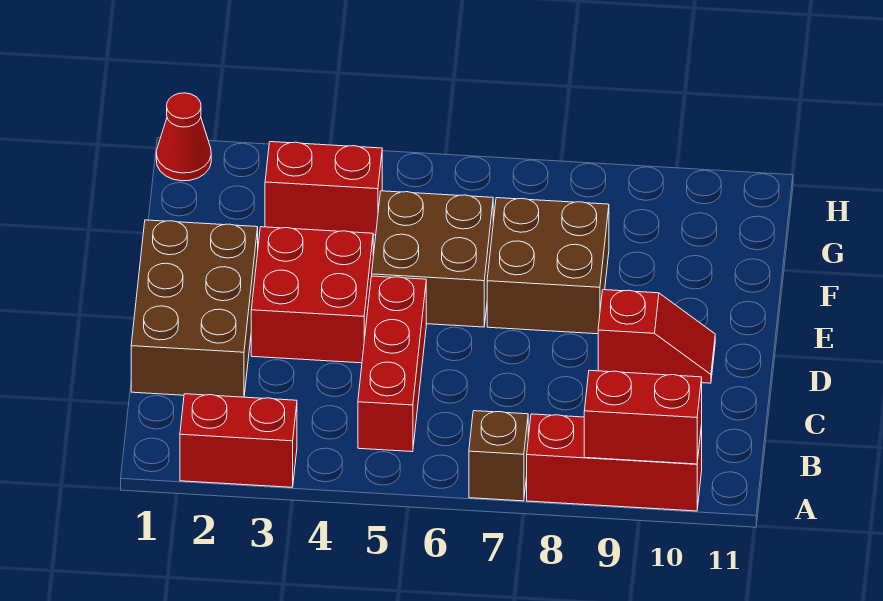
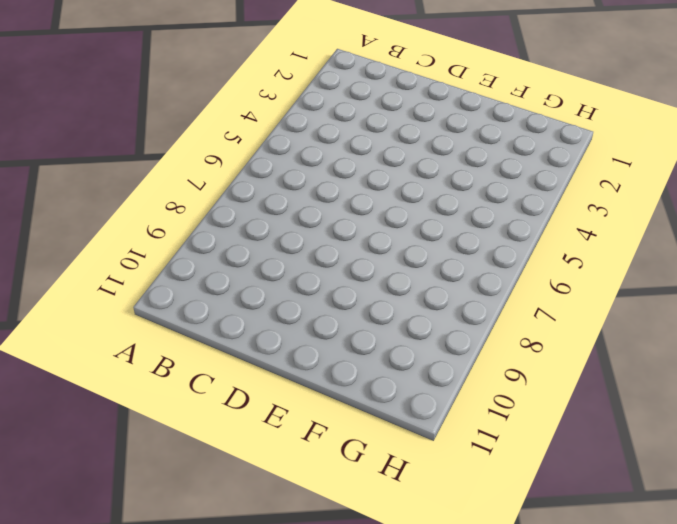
none -> red brick A2:A3 level 1
none -> brown brick A7 level 1
none -> red brick A8:A10 level 1

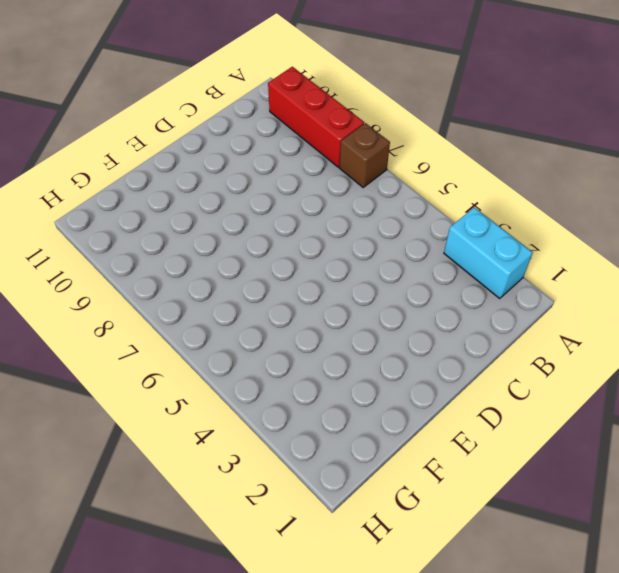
cyan brick A2:A3 level 1 -> red brick A2:A3 level 1
none -> red brick B5:D5 level 1
none -> brown brick C1:E2 level 1
none -> red brick D3:E4 level 1

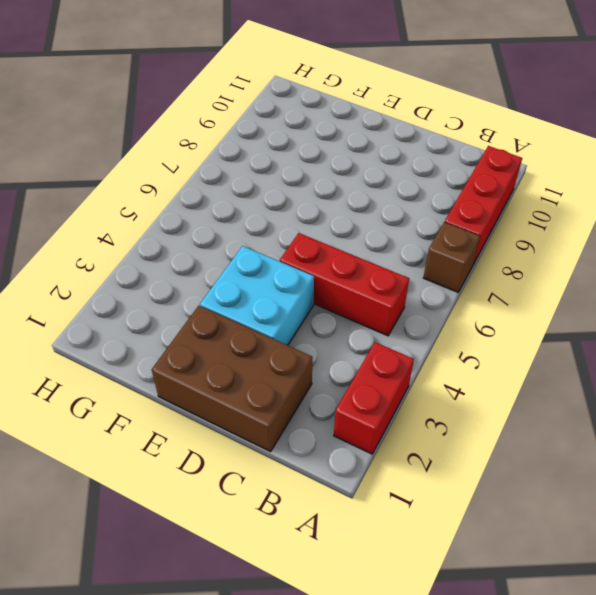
cyan brick D3:E4 level 1 -> red brick D3:E4 level 1
none -> red slope D9:D10 level 1 top 9
none -> brown brick E5:F6 level 1
none -> brown brick E7:F8 level 1

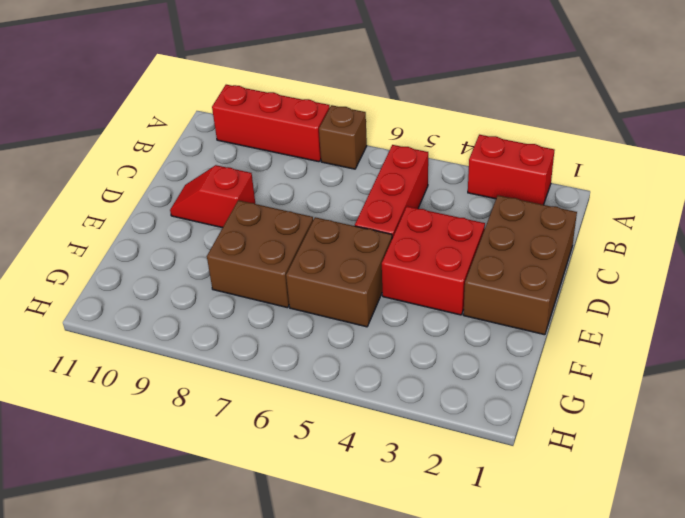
none -> red brick G3:G4 level 1
none -> red cone H1 level 1
none -> red brick A9:A10 level 2

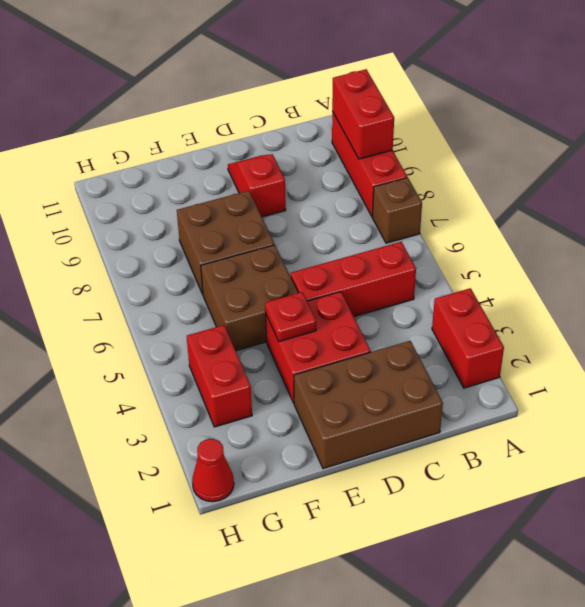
red plate E4 level 2 -> none

